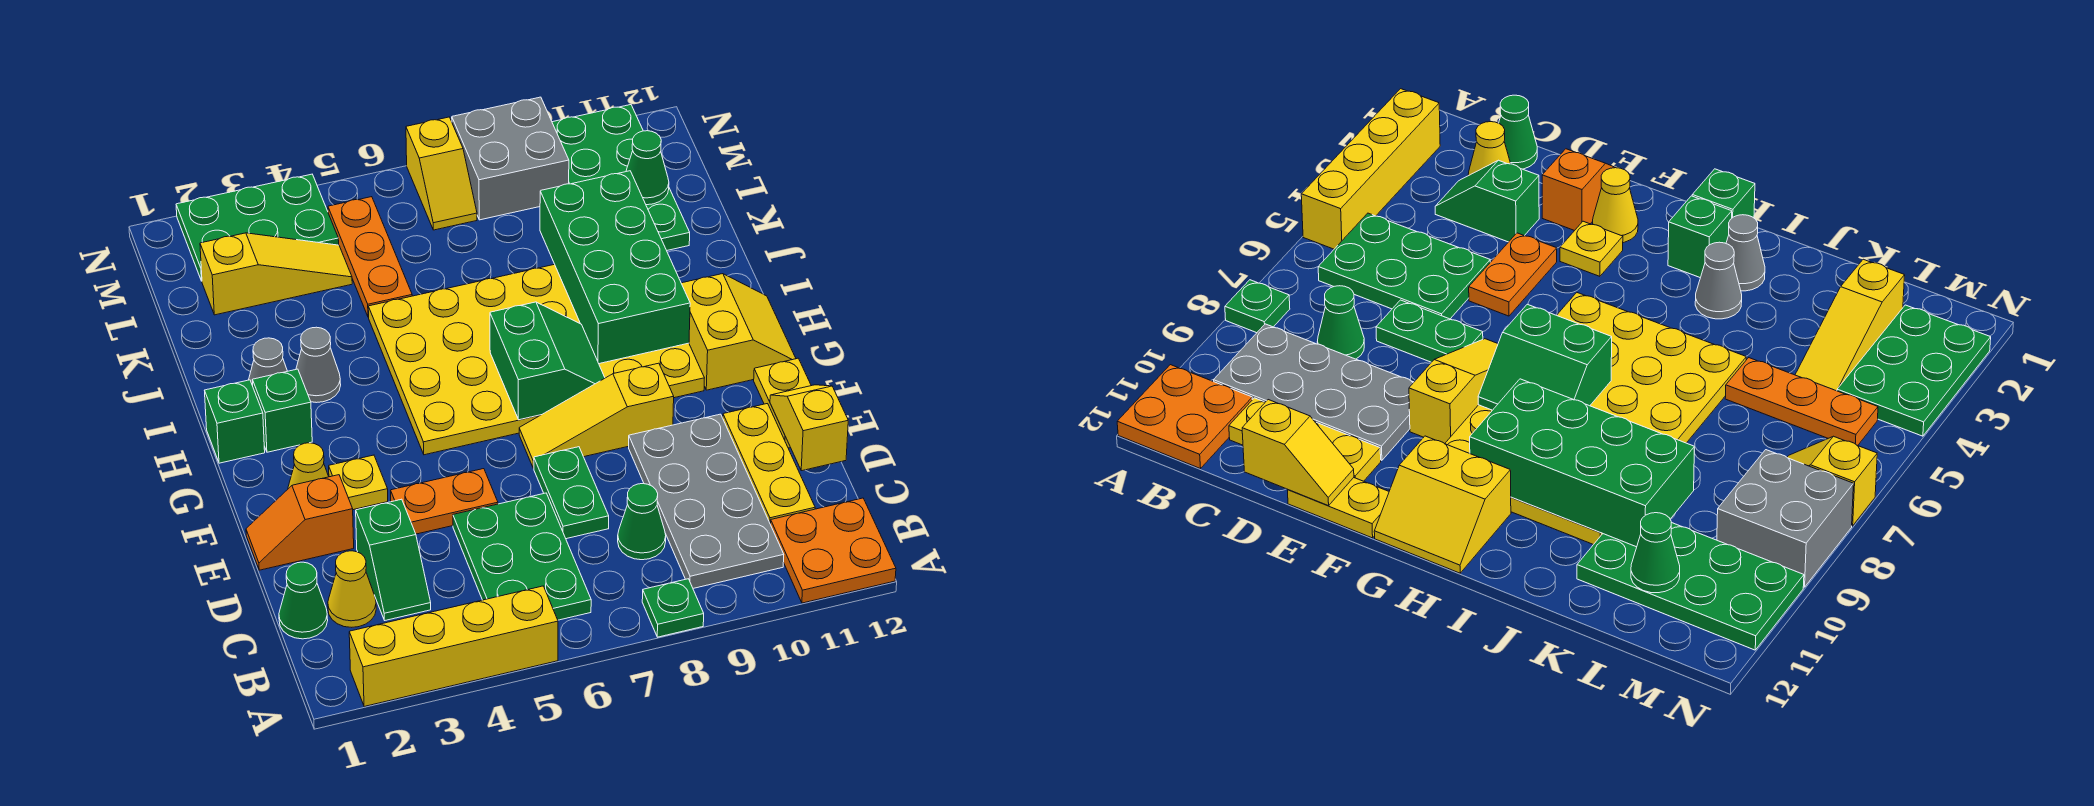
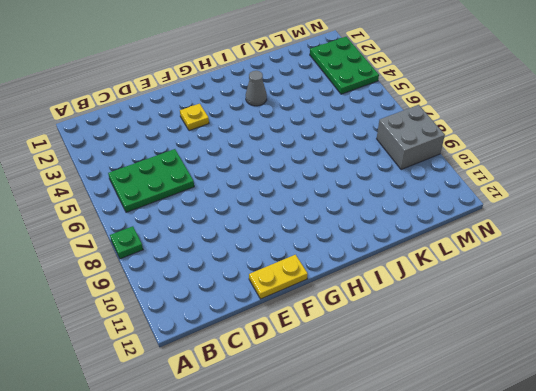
none -> yellow brick A2:A5 level 1
none -> orange plate A11:B12 level 1
none -> grey plate B9:E10 level 1
none -> green cone C1 level 1

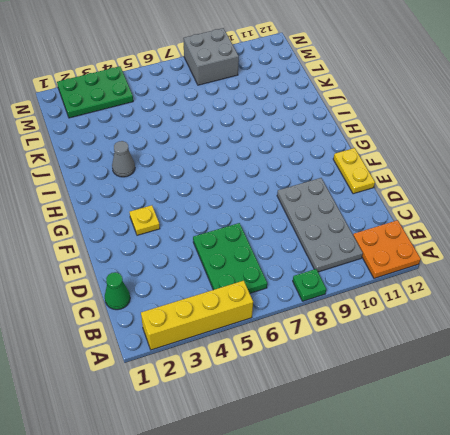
none -> yellow cone C2 level 1
none -> green slope C3:D3 level 1 top D
none -> green cone C8 level 1
none -> yellow plate C11:E11 level 1

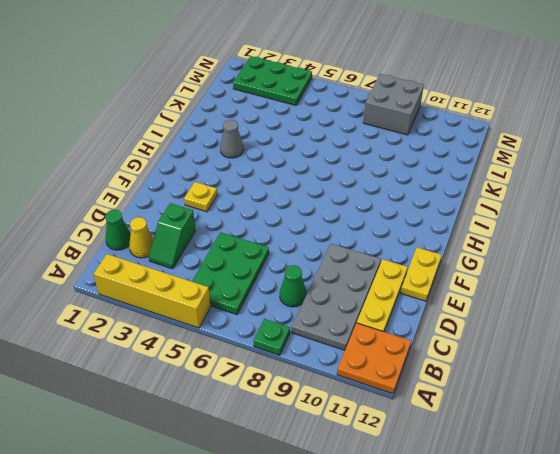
none -> green plate D7:E7 level 1
none -> orange slope E1:E2 level 1 top 2
none -> orange plate E4:E5 level 1
none -> yellow cone F2 level 1

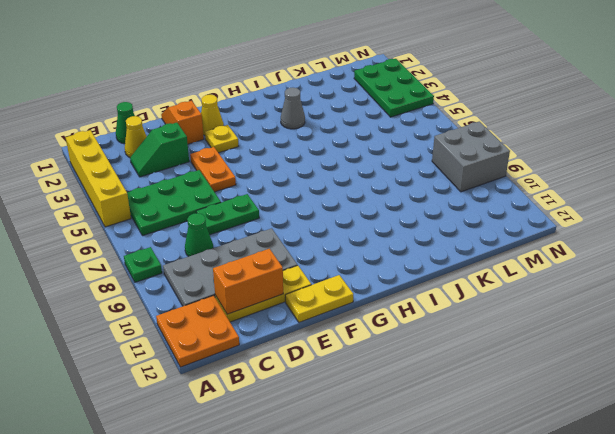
orange brick C11:D11 level 2 -> none
none -> yellow slope F7:F9 level 1 top 9
none -> yellow plate G5:J10 level 1
none -> yellow slope G11:H12 level 1 top 11
none -> green brick H1 level 1

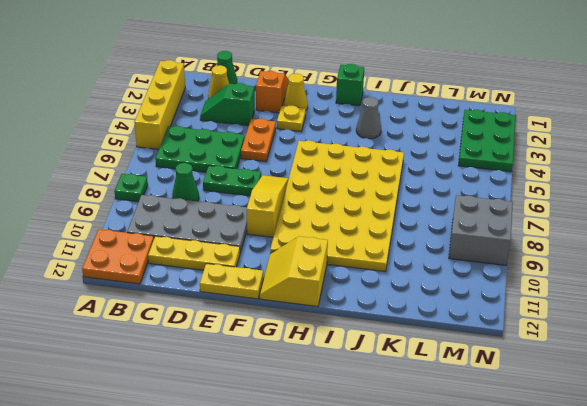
yellow slope G11:H12 level 1 top H -> yellow slope G11:H12 level 1 top 11
none -> green brick H2 level 1
none -> grey cone I2 level 1
none -> orange plate K5:M5 level 1
none -> green plate K10:N11 level 1

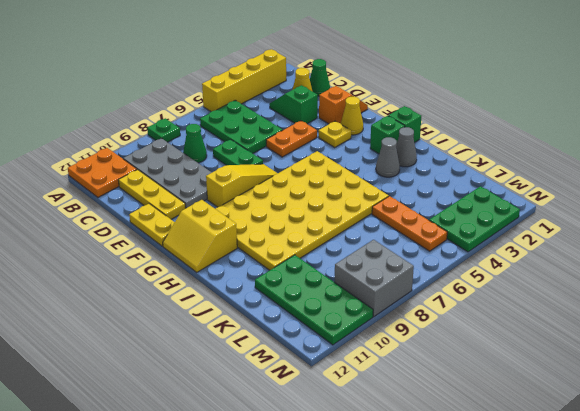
none -> yellow slope L2:L4 level 1 top 2
none -> yellow slope M7:N7 level 1 top N
none -> yellow slope D12:E12 level 2 top D
none -> green slope G7:H8 level 2 top 7

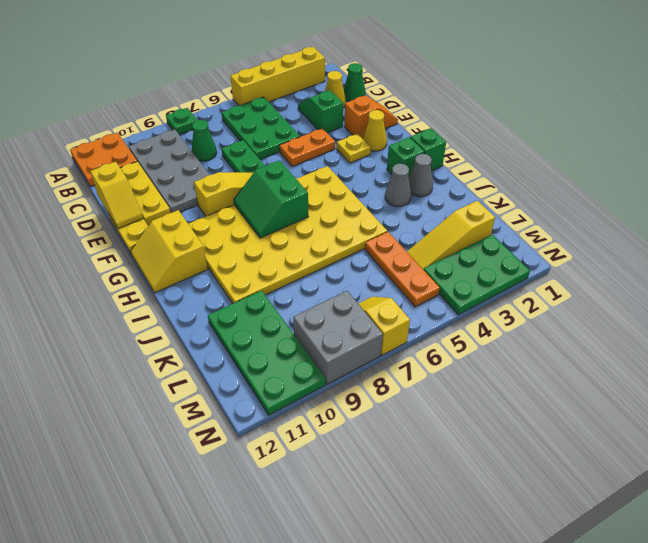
none -> green brick H9:K10 level 2
none -> green cone L11 level 2

